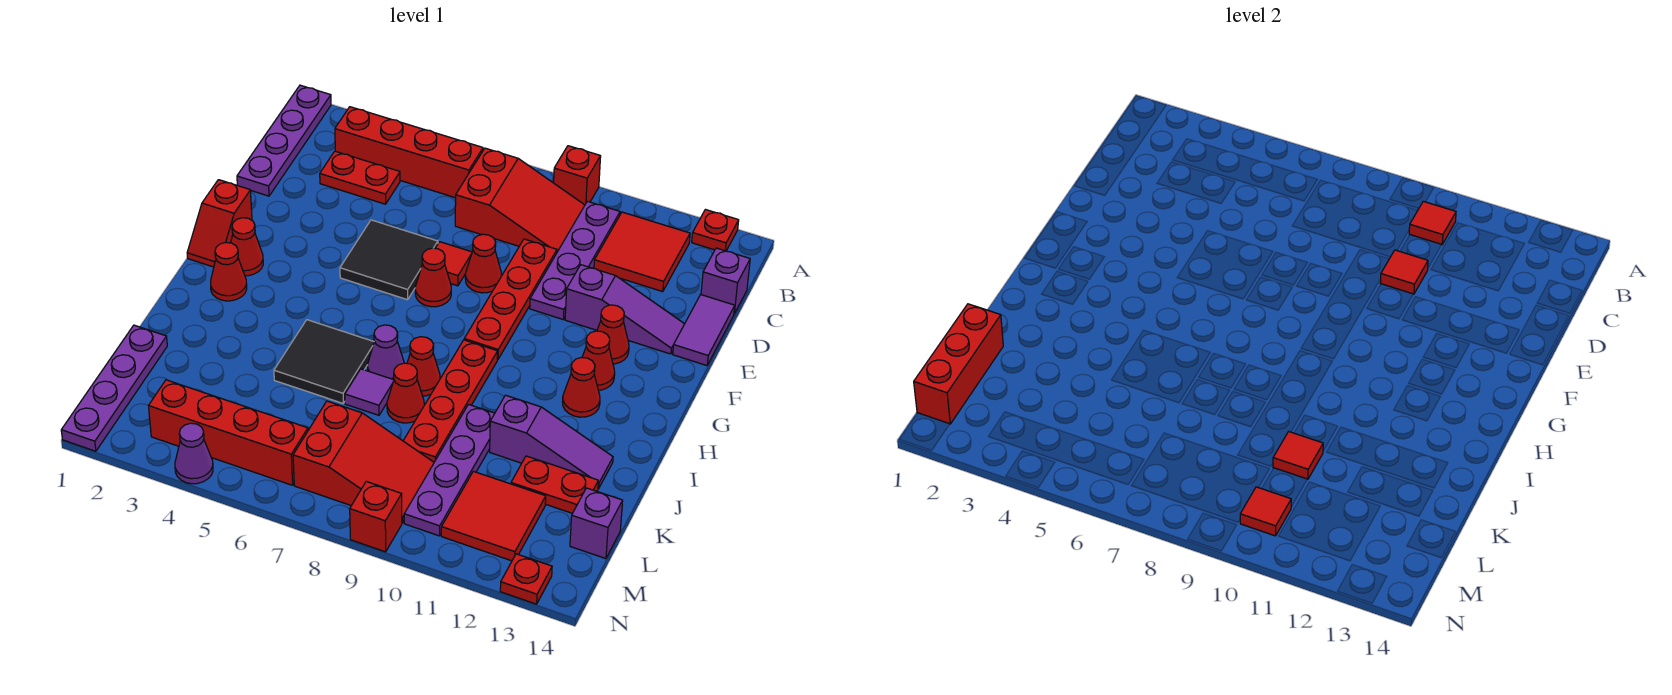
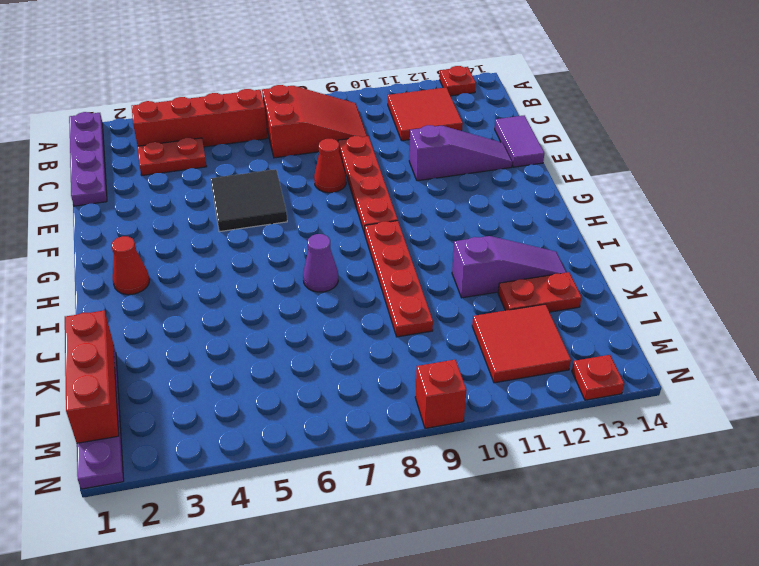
none -> red brick A9 level 1
none -> purple plate B10:E10 level 1
none -> purple brick C14 level 1
none -> red tile E7 level 1

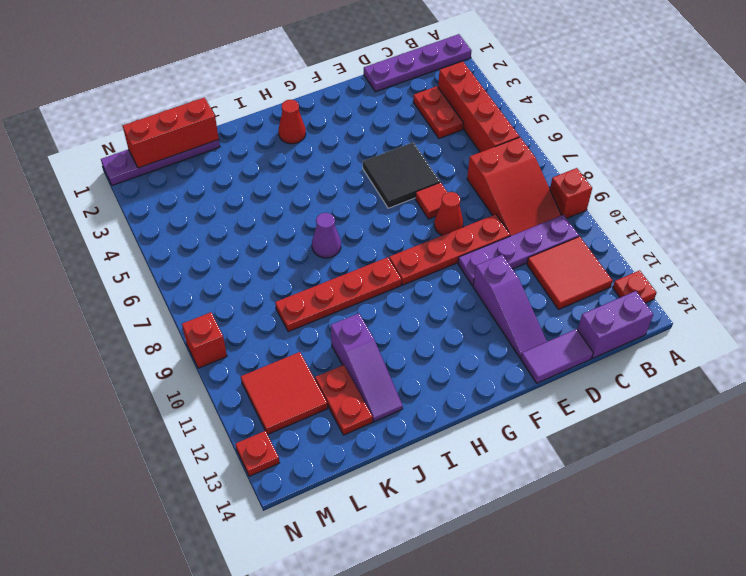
purple brick B14:C14 level 1 -> purple brick C14 level 1
none -> red slope F1:G1 level 1 top F
none -> red cone F7 level 1
none -> red cone F12 level 1
none -> red cone G2 level 1

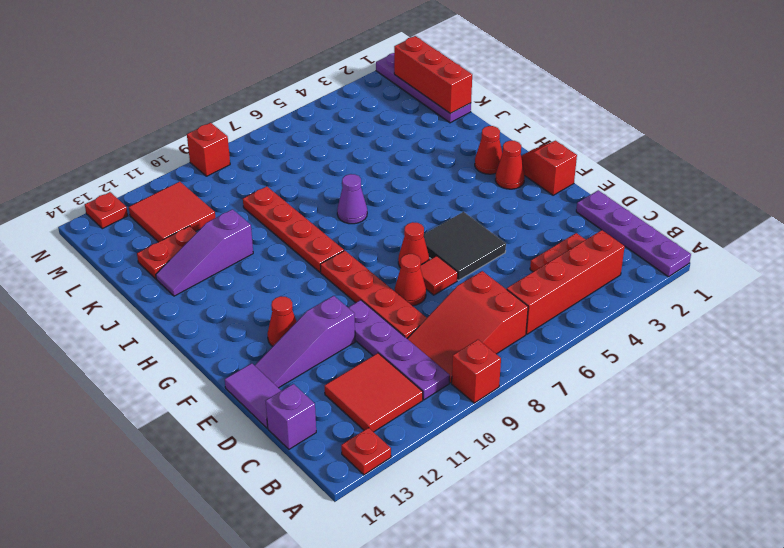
none -> red cone G12 level 1
none -> red cone H12 level 1
none -> black tile I5:J6 level 1
none -> red cone I8 level 1

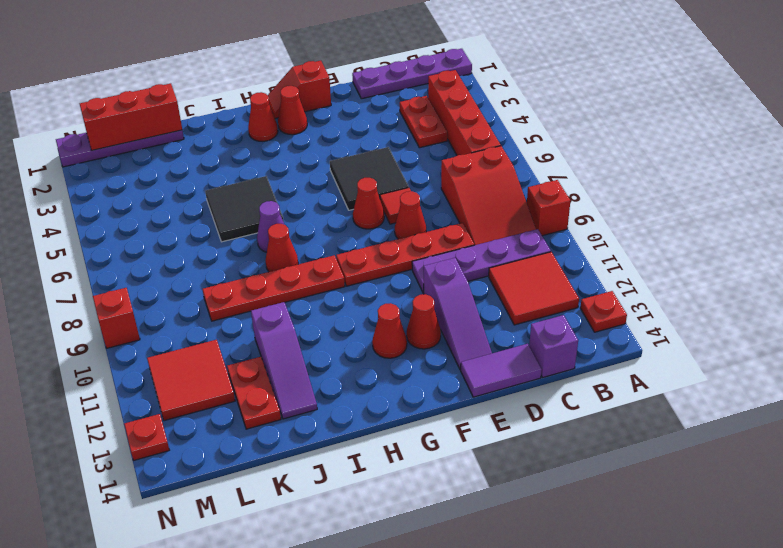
none -> red cone H12 level 1
none -> purple tile J7 level 1
none -> red cone J8 level 1
none -> purple plate J10:M10 level 1

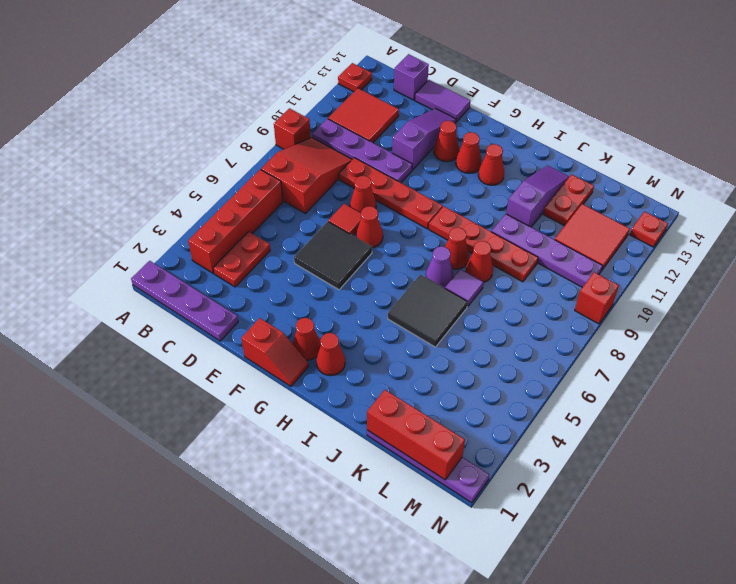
none -> red slope L7:M9 level 1 top 7
none -> purple brick L14 level 1
none -> red brick M3:M6 level 1
none -> purple cone N4 level 1

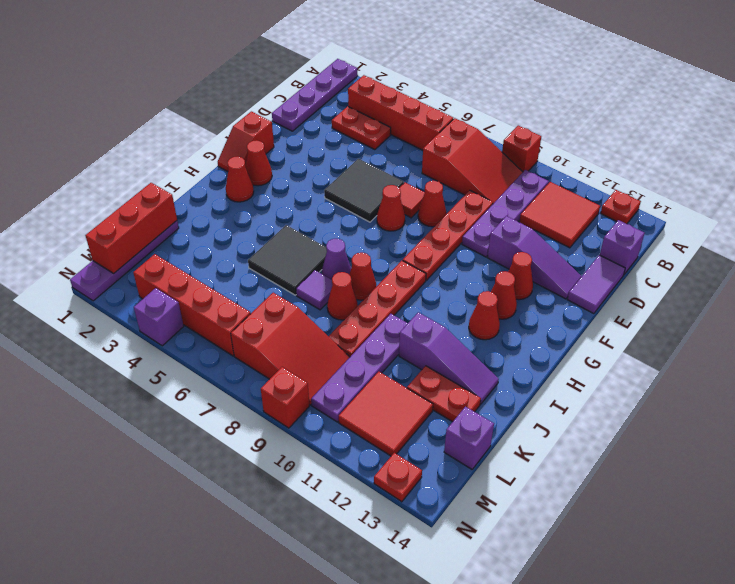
purple brick N4 level 1 -> purple cone N4 level 1
none -> red tile B10 level 2
none -> red tile D10 level 2
none -> red tile K10 level 2
none -> red tile M10 level 2

